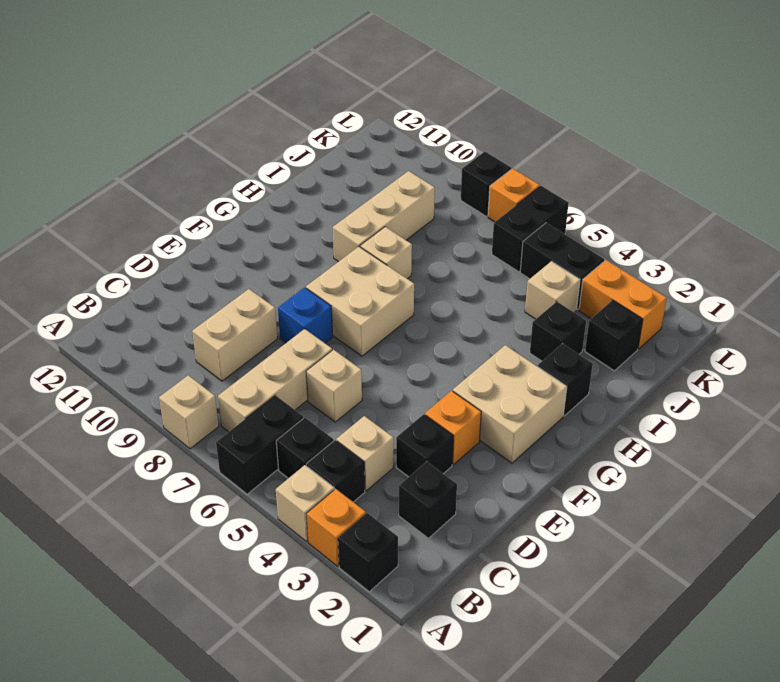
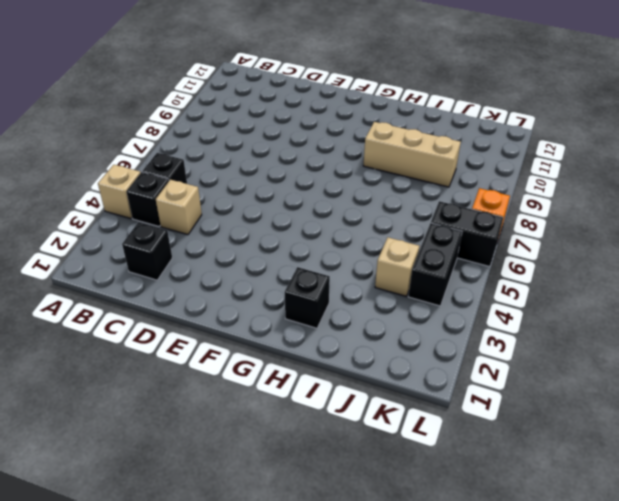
none -> black brick A2 level 1
none -> orange brick A3 level 1
none -> black brick A6:B6 level 1

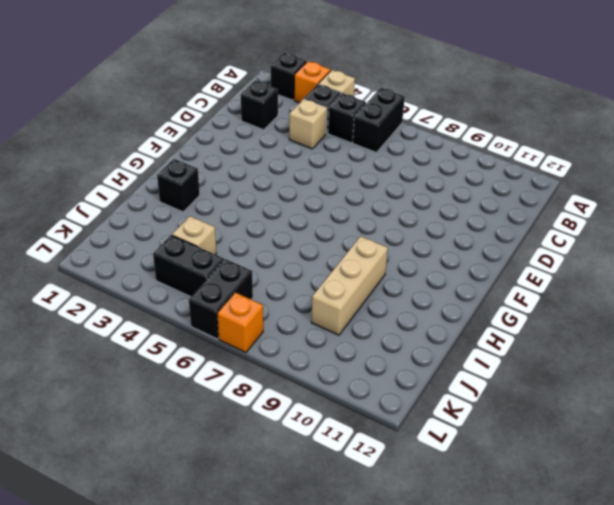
none -> tan brick A8 level 1
none -> tan brick B7:D7 level 1
none -> tan brick C9:D9 level 1

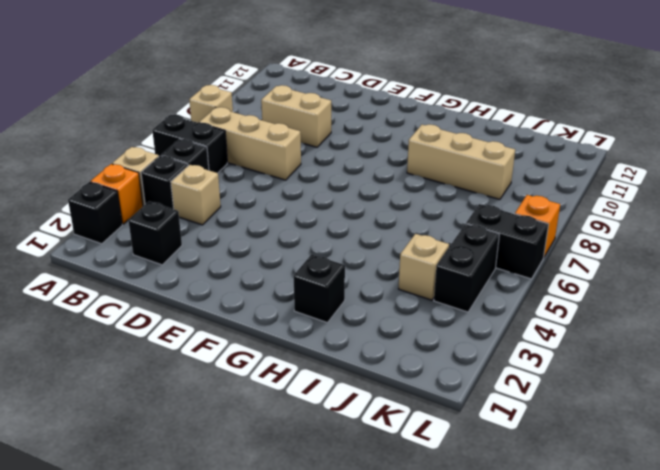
none -> black brick D3 level 1
none -> tan brick D6 level 1
none -> orange brick E3 level 1

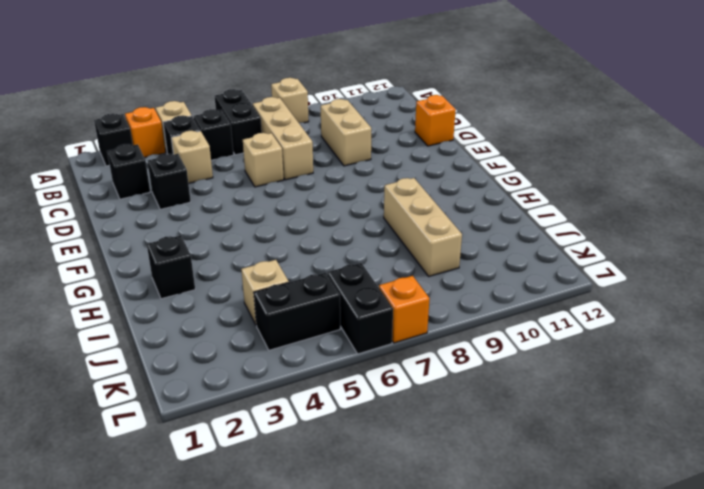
orange brick D12 level 1 -> orange brick E3 level 1
none -> blue brick E8 level 1
none -> tan brick F2:G3 level 1
none -> tan brick F7:G8 level 1

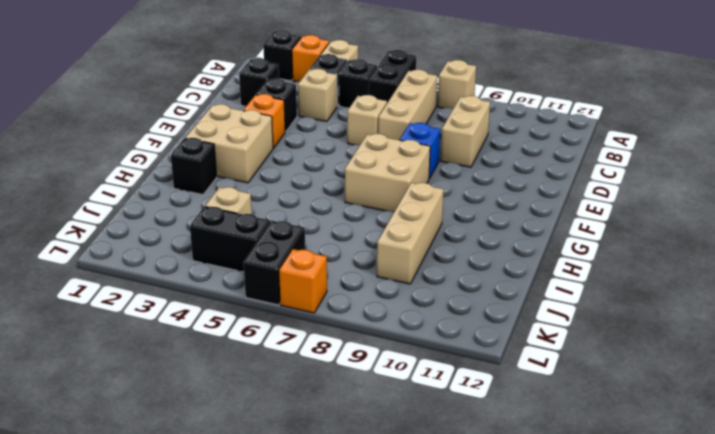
none -> tan brick H8 level 1
none -> black brick I3 level 1
none -> black brick J2 level 1

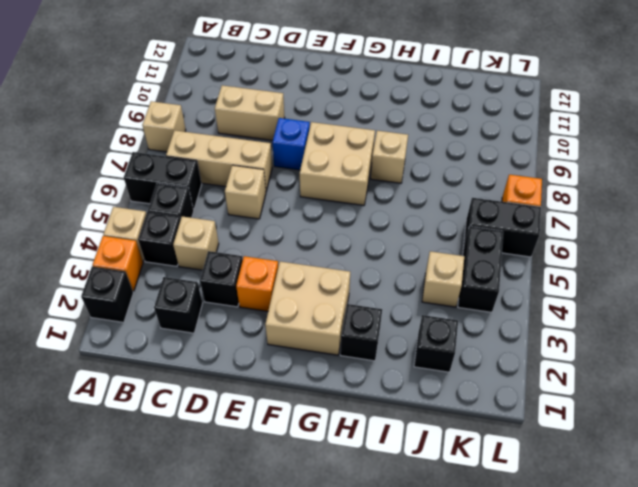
none -> tan brick H9:J9 level 1
none -> black brick I3 level 1
none -> orange brick K2:K3 level 1

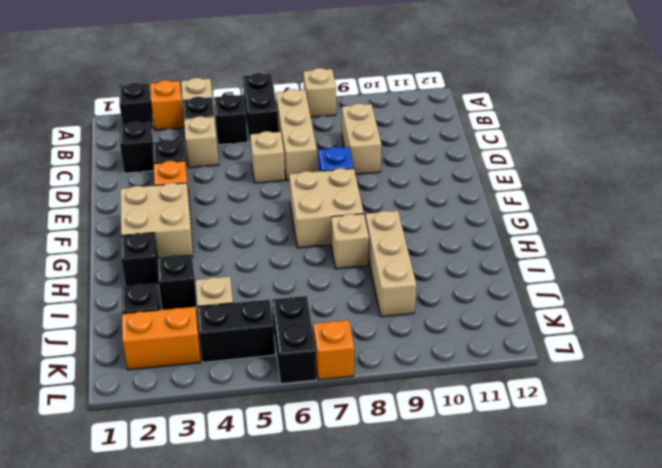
none -> black brick L8 level 1

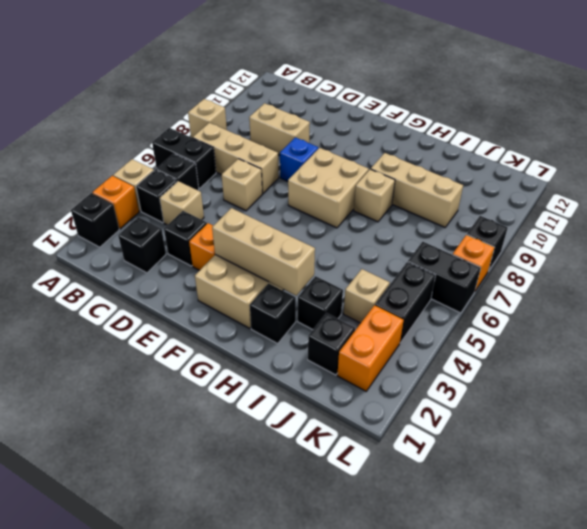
tan brick F3:H3 level 2 -> none

